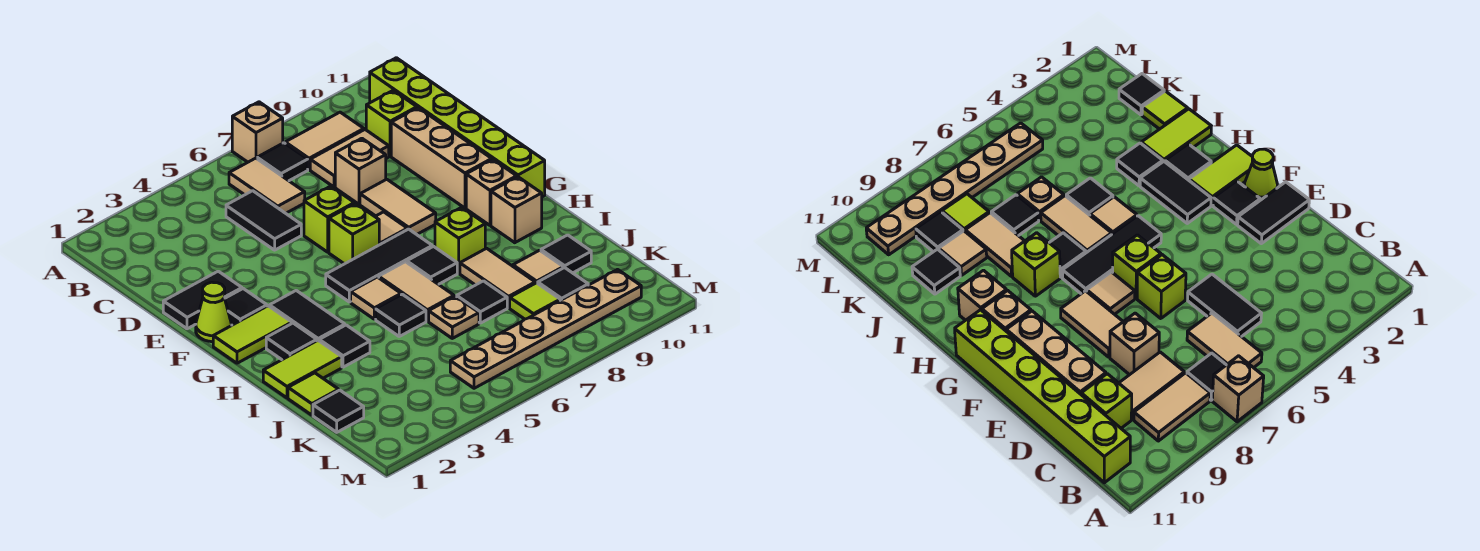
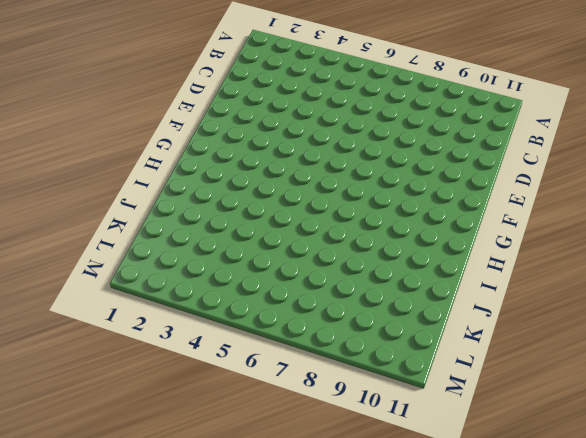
none -> tan brick A7 level 1
none -> tan tile B6:C6 level 1
none -> black tile B7 level 1
none -> tan tile B8:B9 level 1

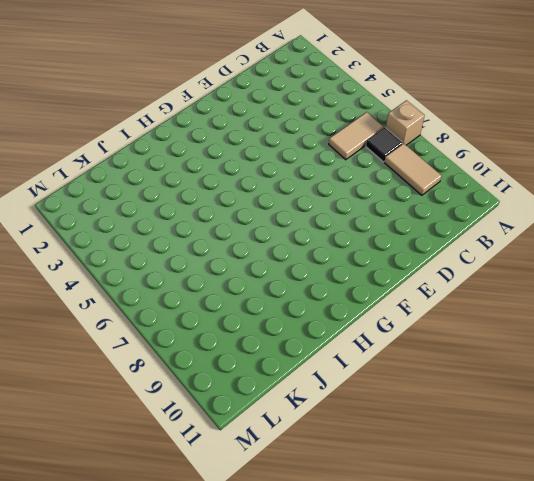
none -> lime brick B11:G11 level 1
none -> black tile C5:D5 level 1
none -> tan tile C8:C9 level 1
none -> lime brick C10 level 1

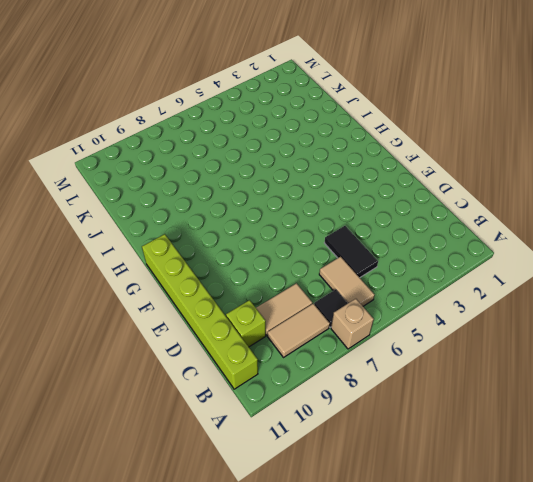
none -> tan brick D8 level 1
none -> tan brick D10:F10 level 1
none -> black tile E1:E2 level 1
none -> lime brick E6 level 1

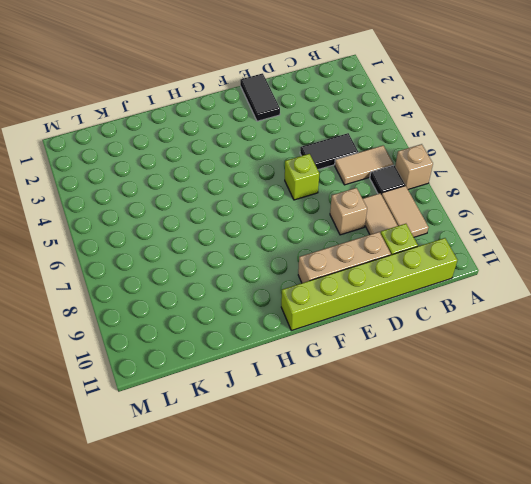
none -> tan tile E8:F8 level 1
none -> lime cone F1 level 1
none -> black tile F2 level 1
none -> lime brick F6 level 1

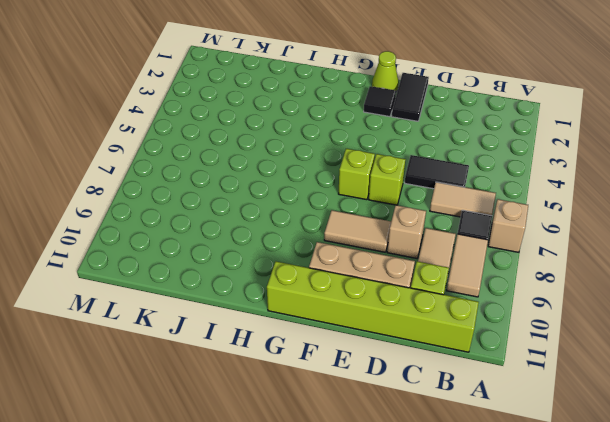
none -> tan tile F7 level 1
none -> lime tile G1:G2 level 1
none -> black tile G3:H3 level 1
none -> black tile G5:G7 level 1

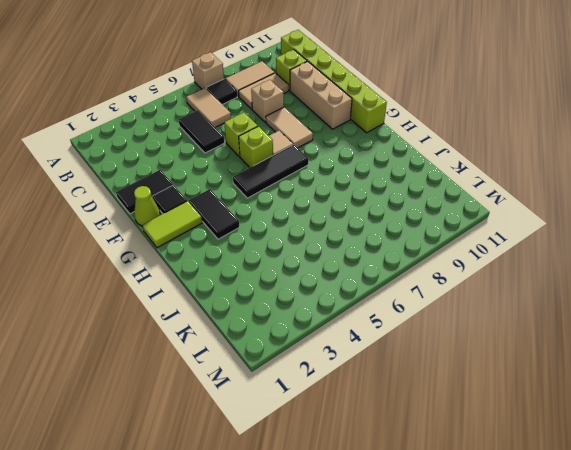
none -> tan brick G10 level 1
none -> black tile H2 level 1
none -> tan tile H5 level 1
none -> tan tile H6:I6 level 1

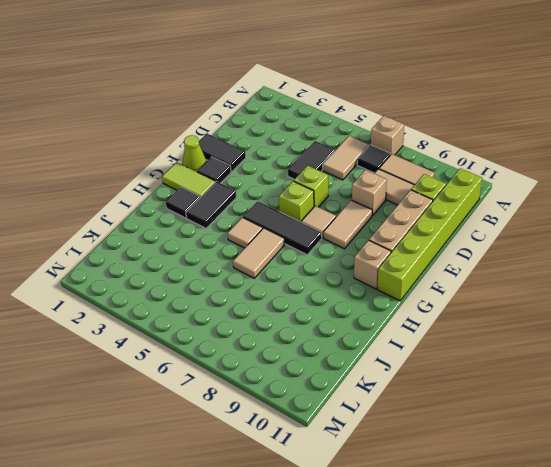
none -> black tile H7 level 1
none -> lime brick H8 level 1
none -> tan brick H10 level 1
none -> lime tile I1:I2 level 1

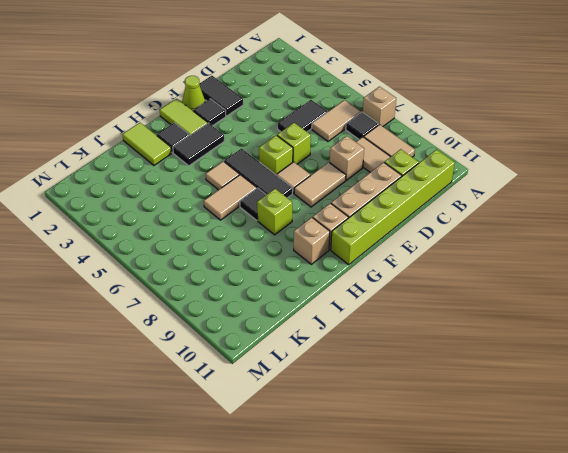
none -> black tile I3 level 1
none -> black tile I5 level 1
none -> tan tile I8:J8 level 1
none -> lime tile J1 level 1

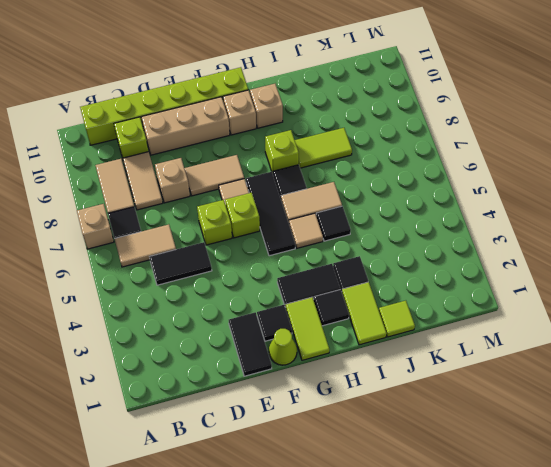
lime tile I8:J8 level 1 -> tan tile I8:J8 level 1
none -> tan plate J6 level 1
none -> black tile J7 level 1
none -> tan tile J9 level 1
none -> black tile J10 level 1

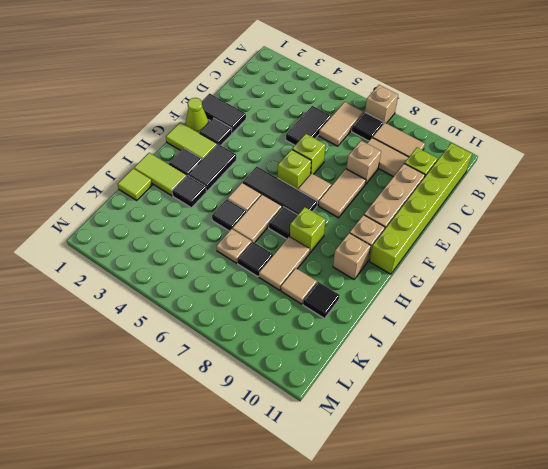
none -> black tile K1 level 1
none -> lime tile K8 level 1
none -> black tile K9 level 1
none -> tan plate L5:L10 level 1

